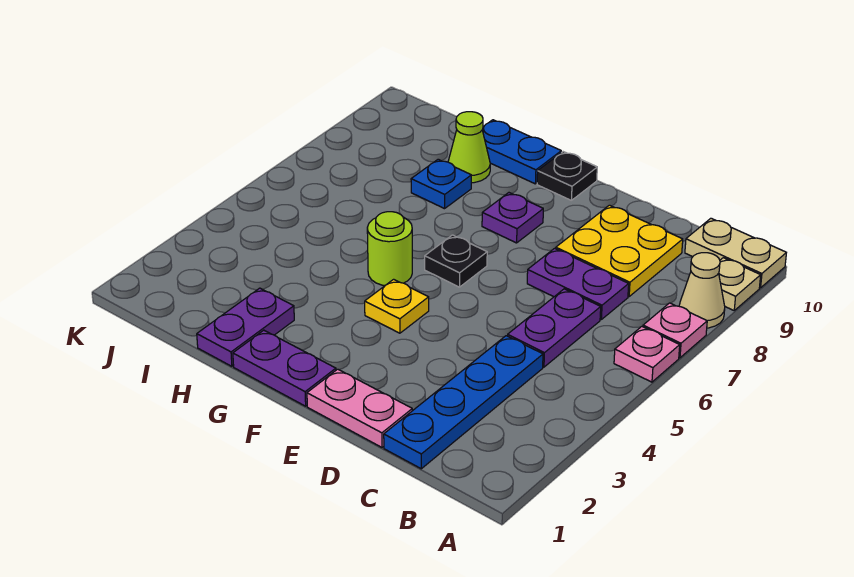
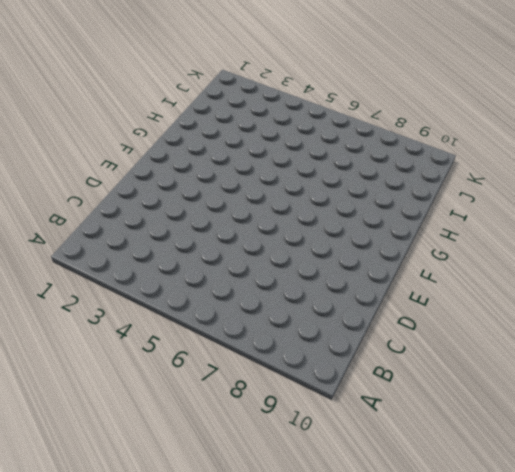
none -> pink plate A6 level 1
none -> pink plate A7 level 1
none -> tan cone A8 level 1

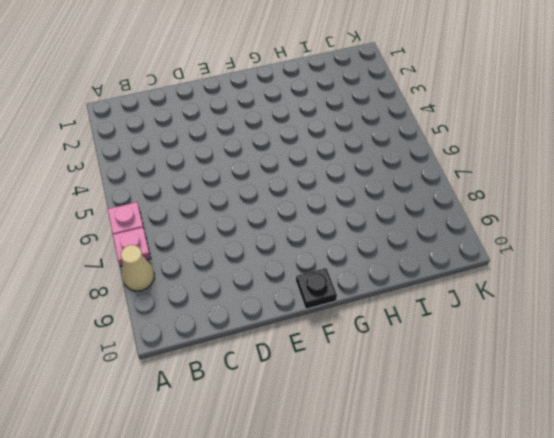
none -> tan plate A9 level 1
none -> tan plate A10:B10 level 1
none -> blue plate C1:C4 level 1

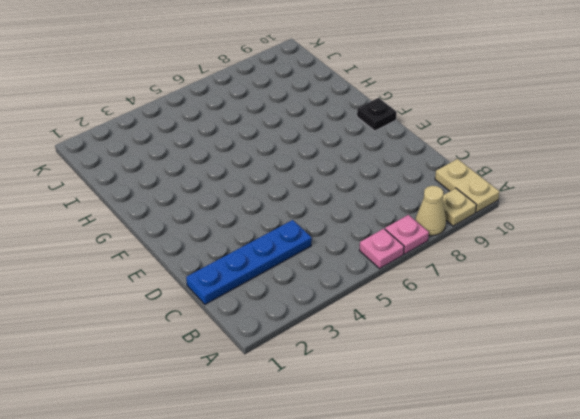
none -> purple plate C5:C6 level 1
none -> purple plate C7:D7 level 1
none -> yellow plate C8:D9 level 1

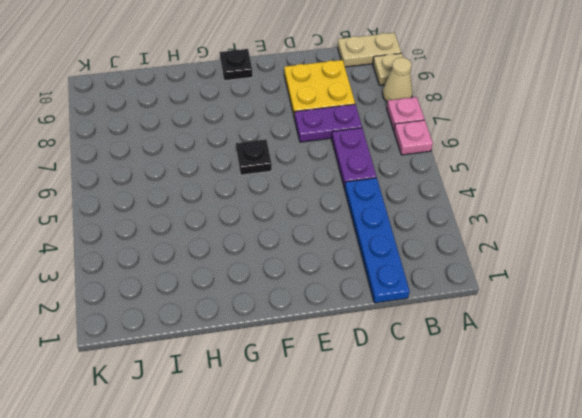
none -> pink plate D1:E1 level 1
none -> purple plate F1:G1 level 1
none -> yellow plate F4 level 1

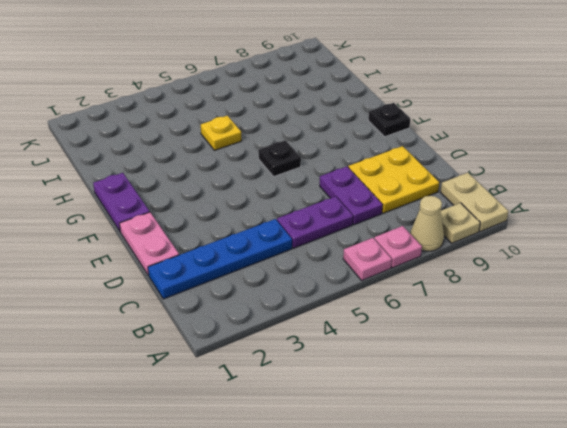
yellow plate H5 level 1 -> yellow plate F4 level 1
none -> purple plate F8 level 1
none -> lime round brick G5 level 1
none -> blue plate G10:H10 level 1

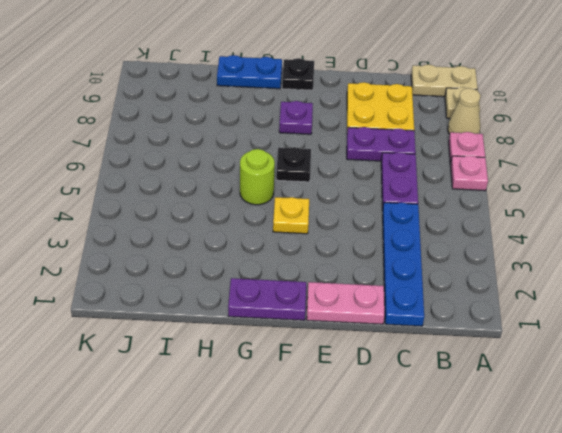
none -> purple plate H1:H2 level 1
none -> blue plate H8 level 1
none -> lime cone H9 level 1

